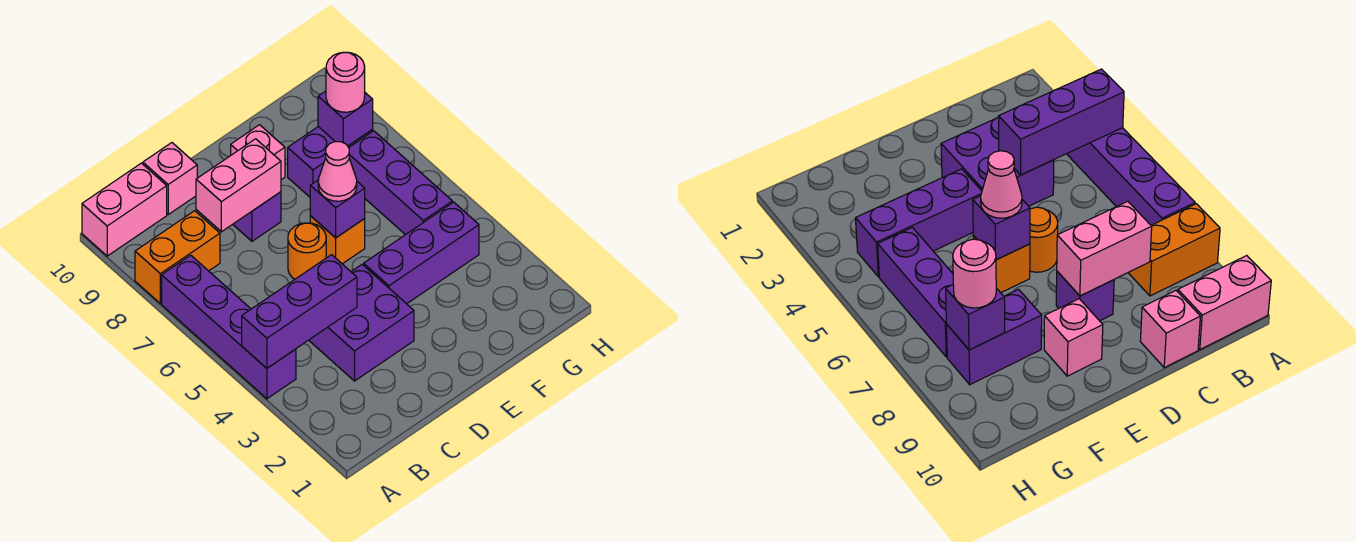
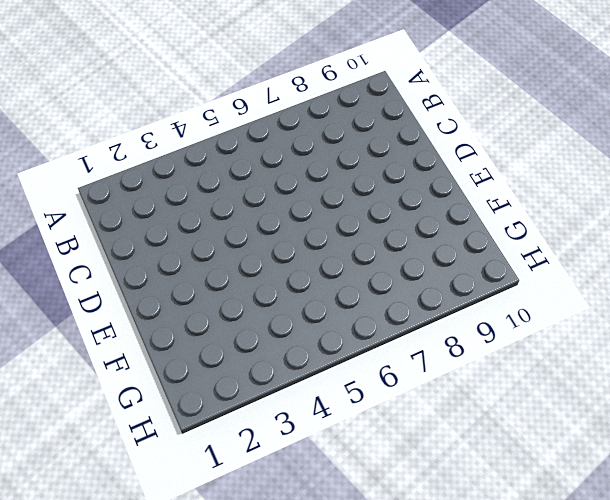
none -> purple brick A4:A7 level 1
none -> orange brick A8:B8 level 1
none -> pink brick A10:B10 level 1

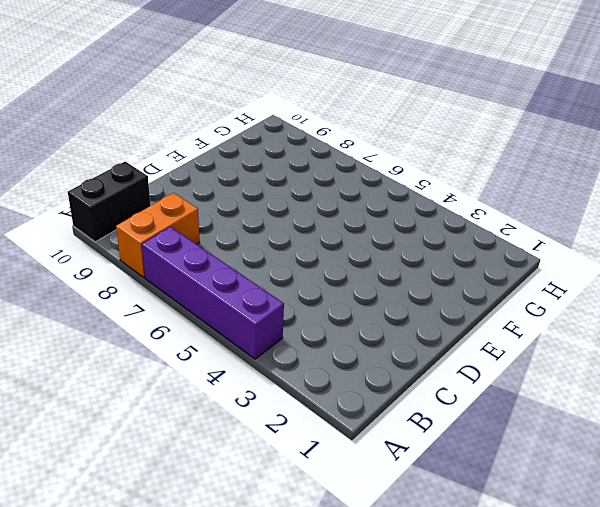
black brick A10:B10 level 1 -> pink brick A10:B10 level 1
none -> purple brick C3:D4 level 1
none -> pink brick C10 level 1
none -> orange round brick D6 level 1

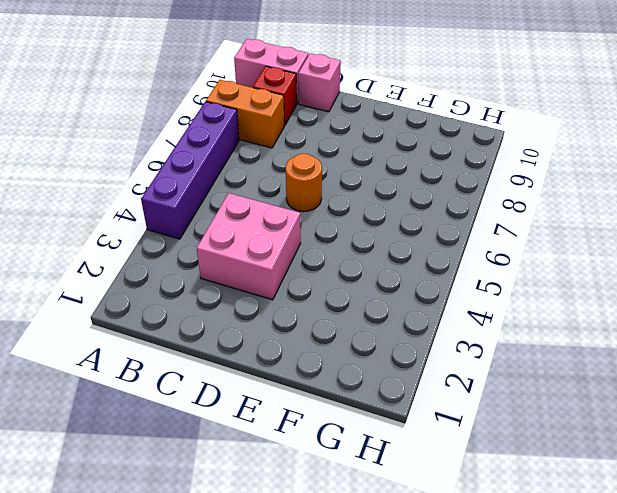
red brick B9 level 1 -> none
pink brick C3:D4 level 1 -> purple brick C3:D4 level 1
none -> purple brick D8 level 1
none -> purple brick E4:G4 level 1
none -> orange brick E6 level 1

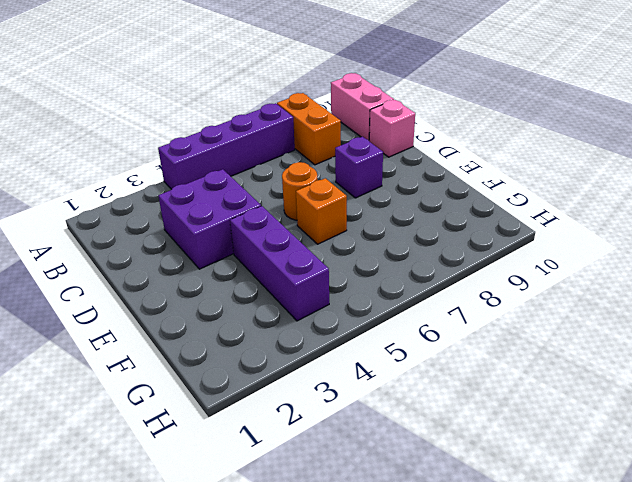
none -> pink brick E9 level 1
none -> purple brick F8:G8 level 1
none -> purple brick G5:G7 level 1

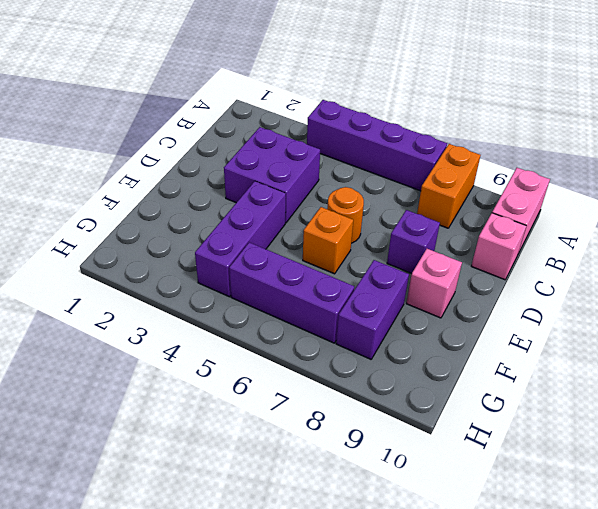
none -> purple brick A4:C4 level 2
none -> pink brick C8:D8 level 2
none -> purple brick E6 level 2

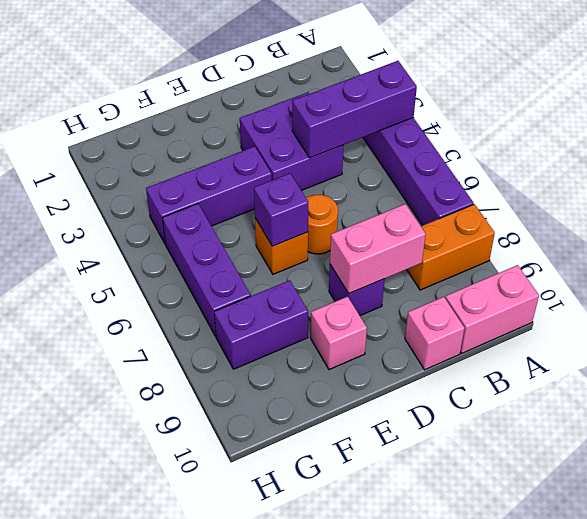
none -> purple brick G8 level 2
none -> pink cone E6 level 3
none -> pink round brick G8 level 3

